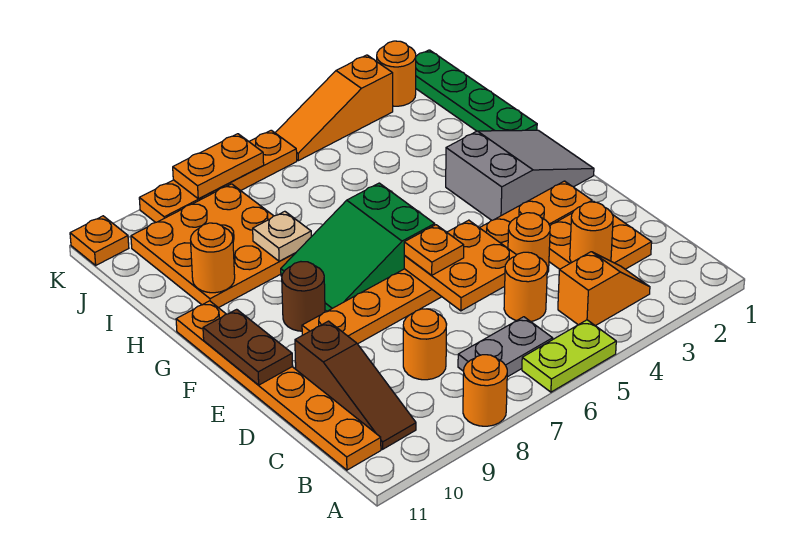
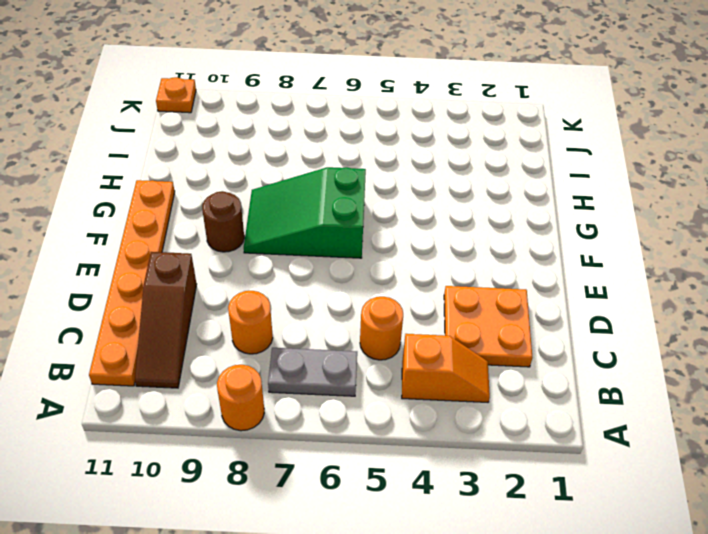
none -> lime plate A5:A6 level 1
none -> orange round brick D4 level 1
none -> orange plate E2:E9 level 1

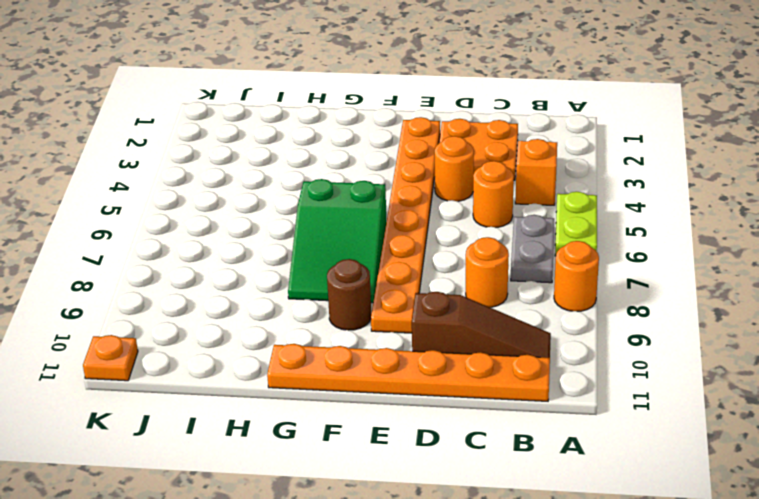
none -> grey slope F1:G3 level 1 top 3
none -> green plate H1:K1 level 1
none -> orange plate H8:J10 level 1

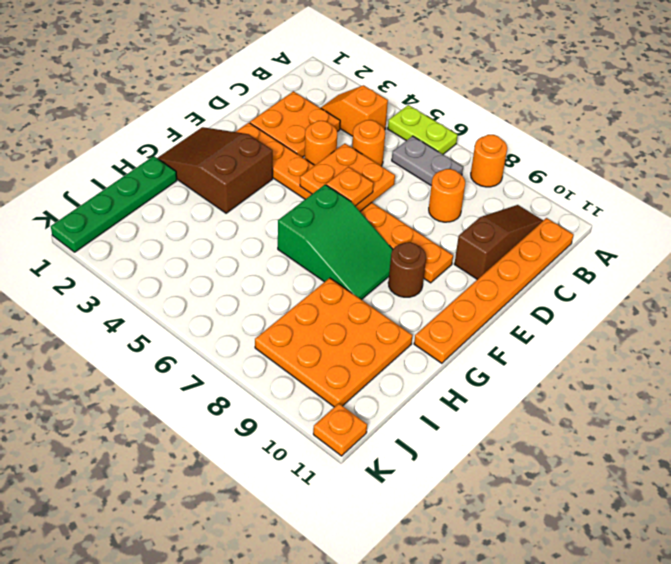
brown slope F1:G3 level 1 top 3 -> grey slope F1:G3 level 1 top 3
none -> orange round brick K2 level 1
none -> orange slope K3:K5 level 1 top 3
none -> orange plate K6:K9 level 1

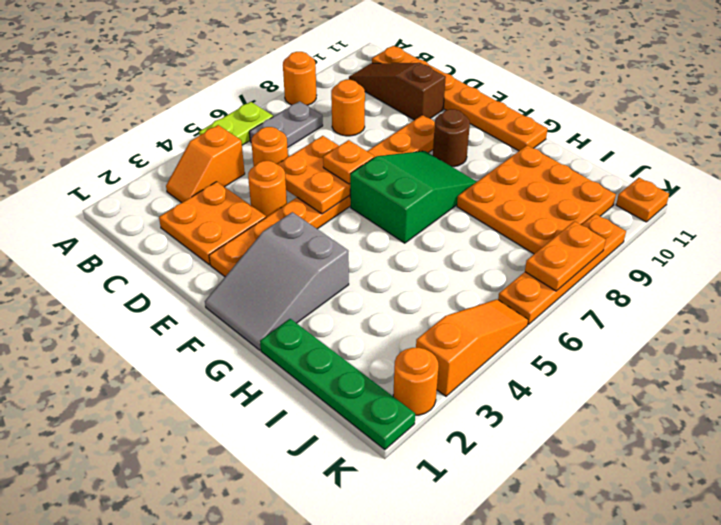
none -> orange round brick C3 level 2
none -> brown plate E11:F11 level 2
none -> tan plate H8 level 2

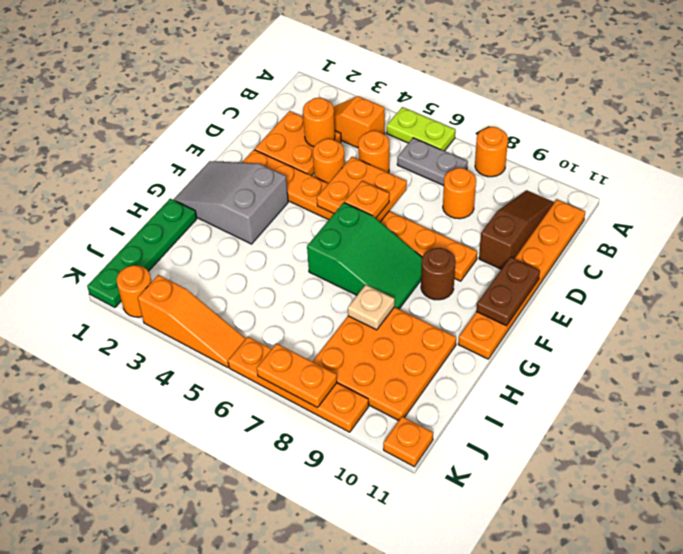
none -> orange round brick H10 level 2

